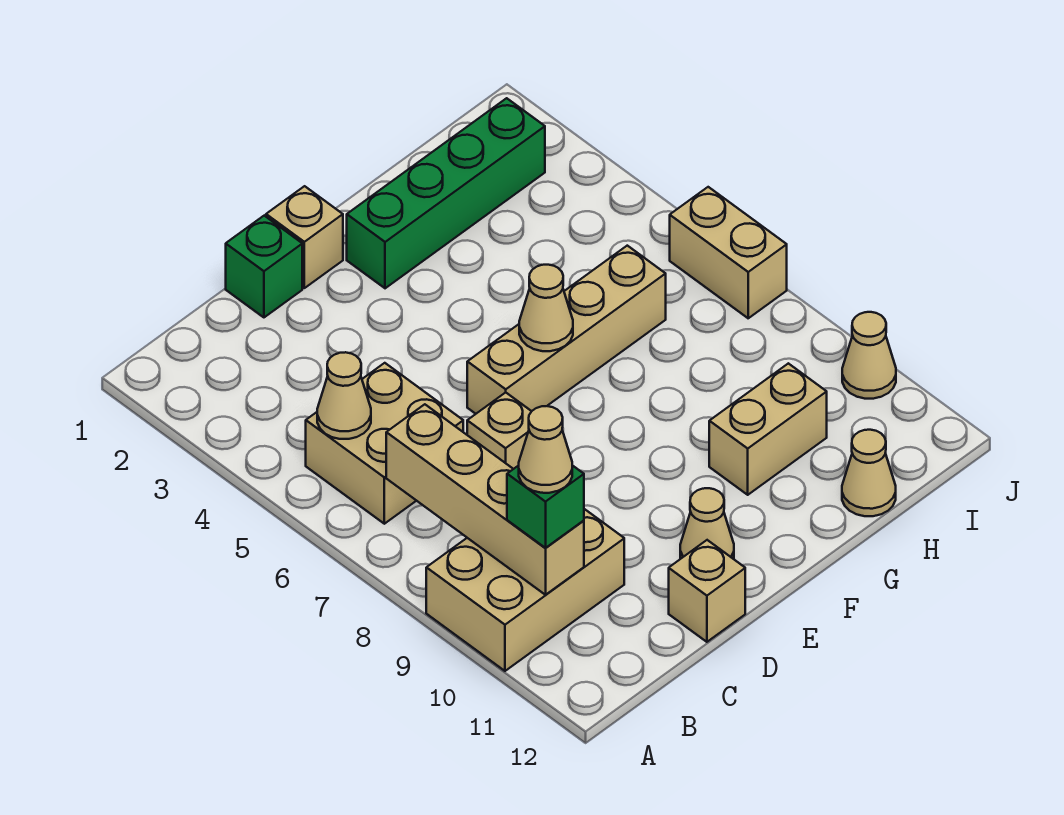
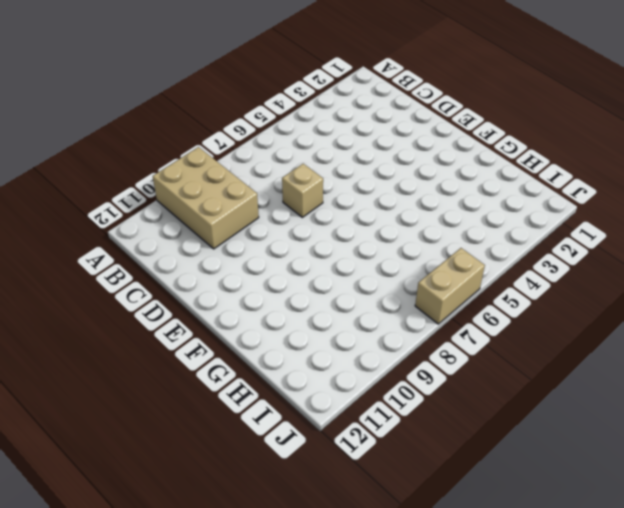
none -> tan brick B5:C6 level 1
none -> green brick D1 level 1
none -> tan brick D12 level 1

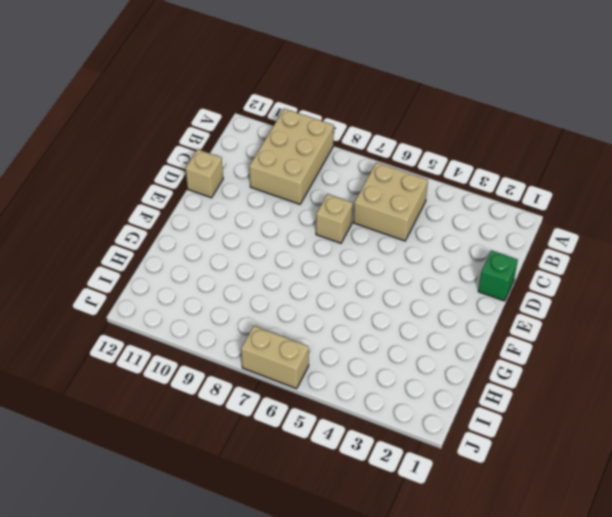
none -> tan brick E1 level 1
none -> tan brick E6:H6 level 1
none -> tan cone E11 level 1

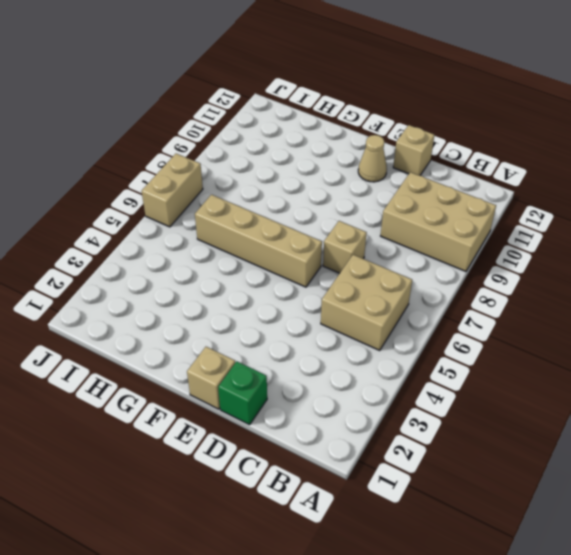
none -> green brick F2:I2 level 1
none -> tan brick G10:H10 level 1
none -> tan cone H12 level 1

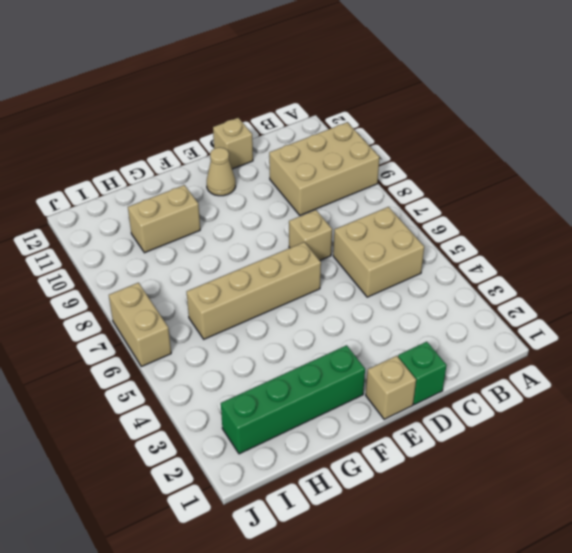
none -> tan cone H12 level 1
none -> tan cone J10 level 1
none -> tan cone B5 level 2

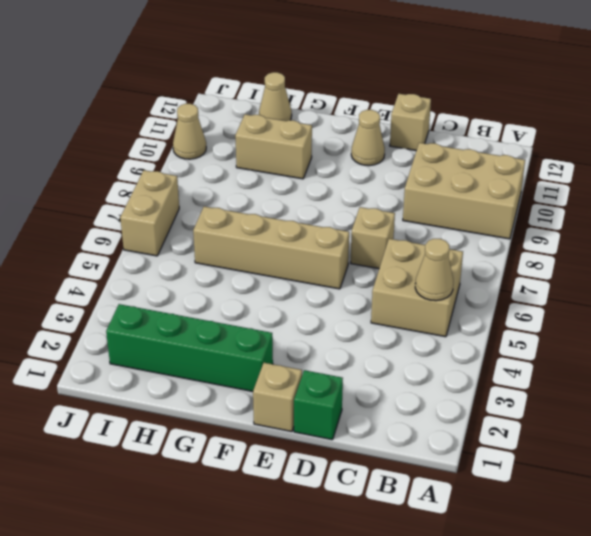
none -> tan brick B7:B10 level 2
none -> tan cone F6 level 2
none -> green brick B10 level 3

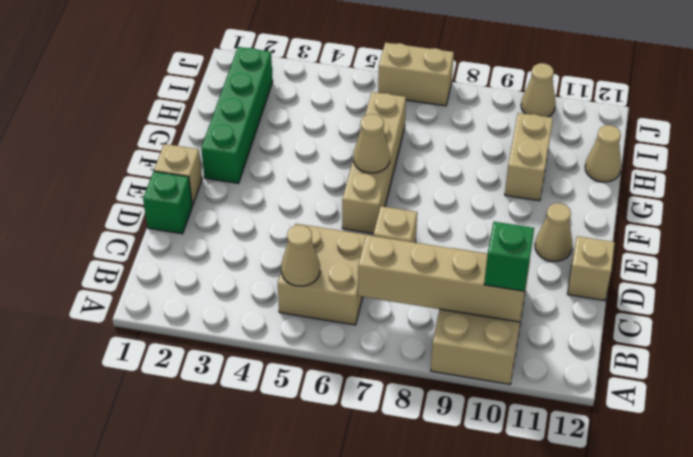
none -> tan cone B10 level 4

